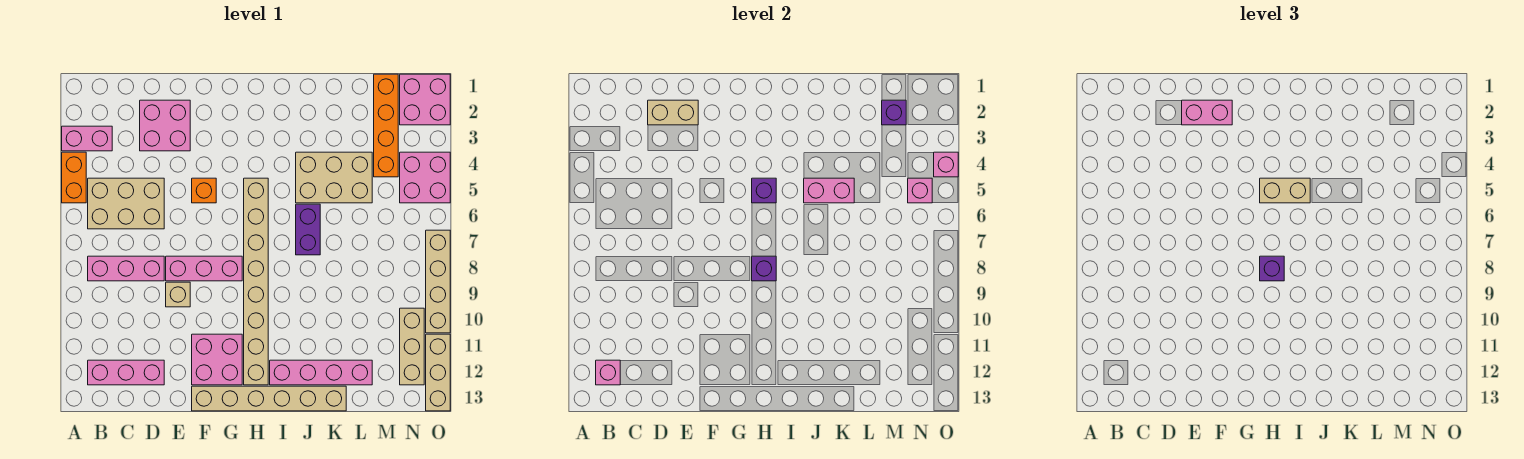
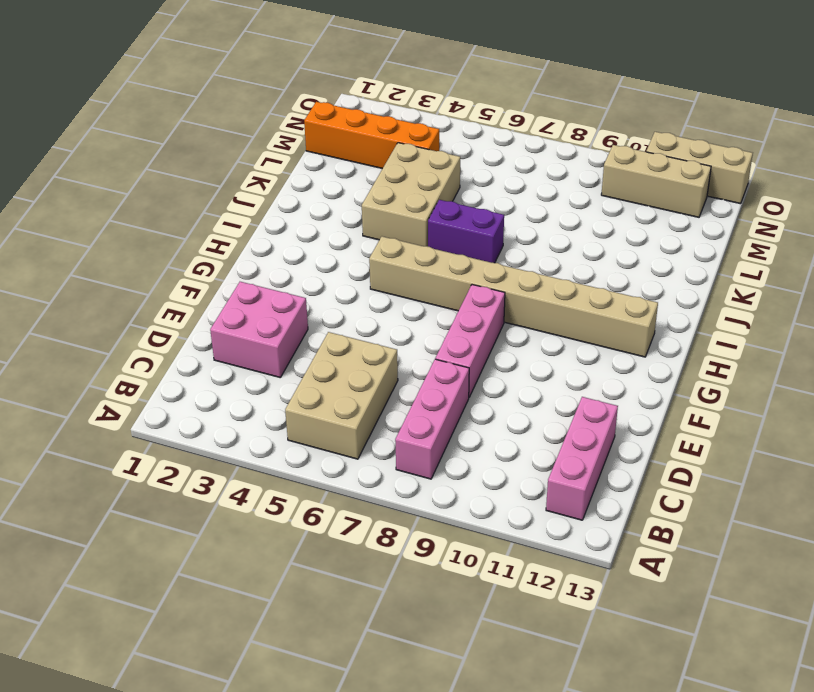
none -> pink brick A3:B3 level 1
none -> orange brick A4:A5 level 1
none -> tan brick E9 level 1
none -> orange brick F5 level 1

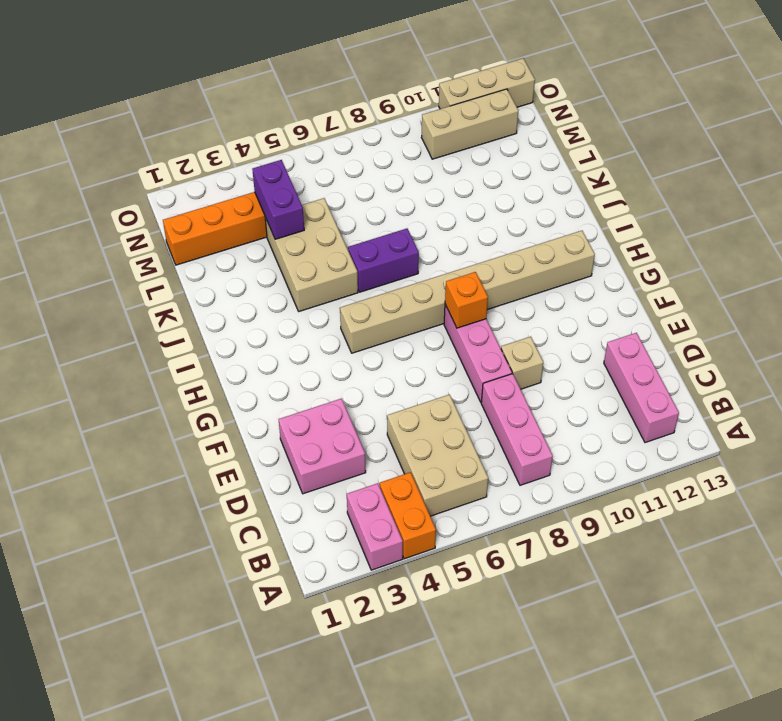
orange brick A4:B4 level 1 -> orange brick A4:A5 level 1
orange brick G8 level 2 -> orange brick F5 level 1
purple brick L4:M4 level 2 -> none
none -> pink brick F11:G12 level 1
none -> tan brick F13:K13 level 1
none -> pink brick I12:L12 level 1
none -> pink brick N1:O2 level 1

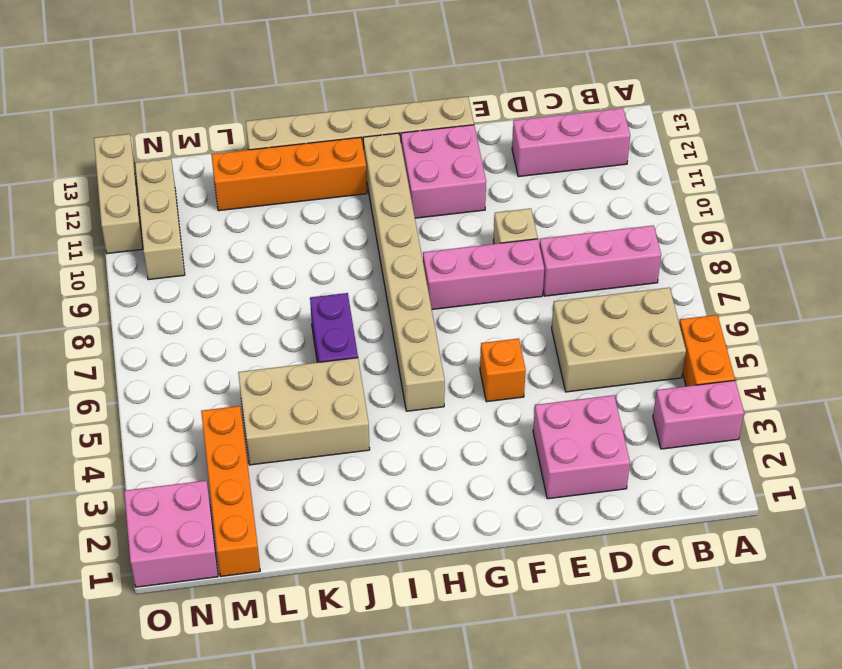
orange brick I12:L12 level 1 -> pink brick I12:L12 level 1
none -> pink brick N4:O5 level 1
none -> tan brick O7:O10 level 1
none -> pink brick B12 level 2
none -> tan brick D2:E2 level 2

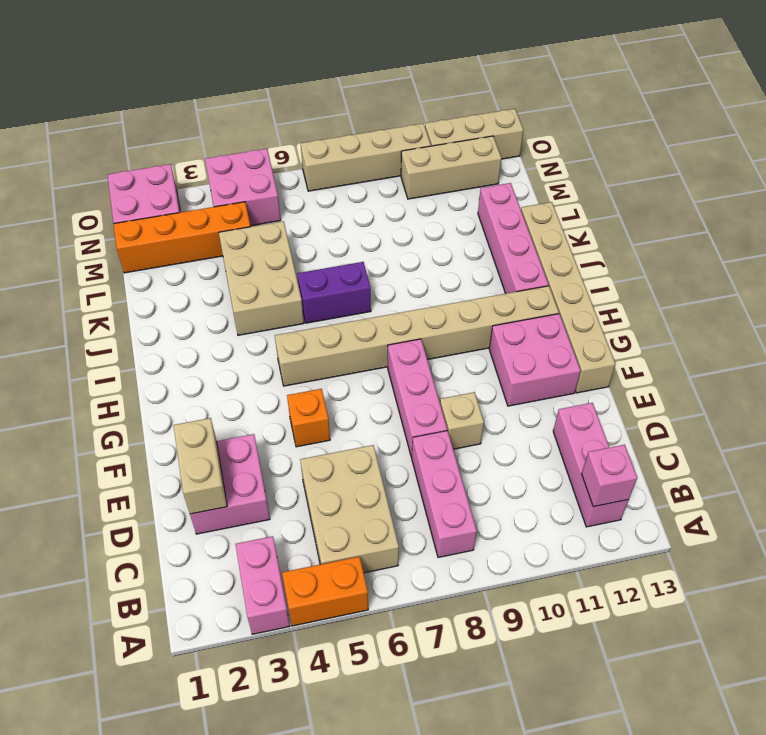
none -> purple brick H5 level 2
none -> purple brick H8 level 2
none -> pink brick J5:K5 level 2
none -> purple brick M2 level 2

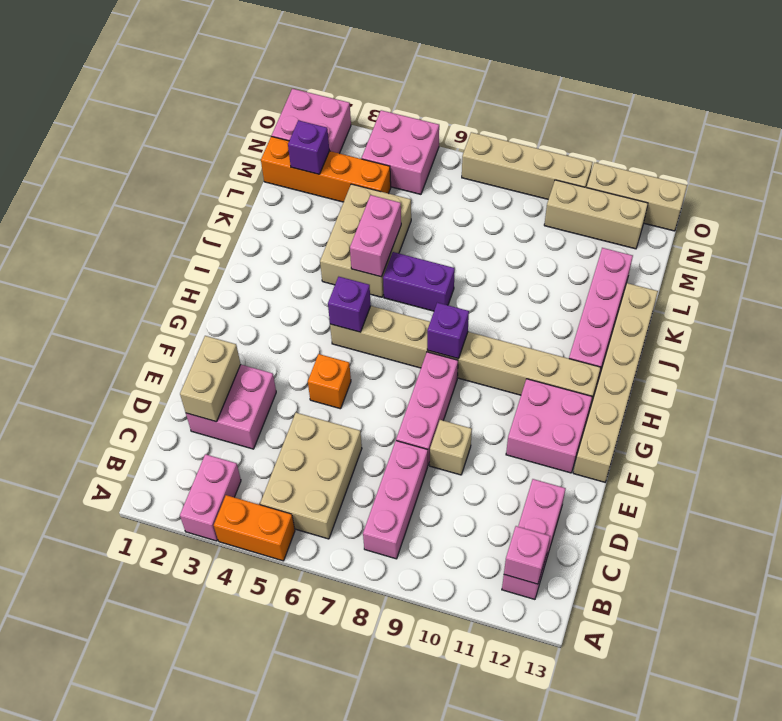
none -> pink brick N5 level 2
none -> pink brick O4 level 2
none -> pink brick E2:F2 level 3
none -> tan brick H5:I5 level 3

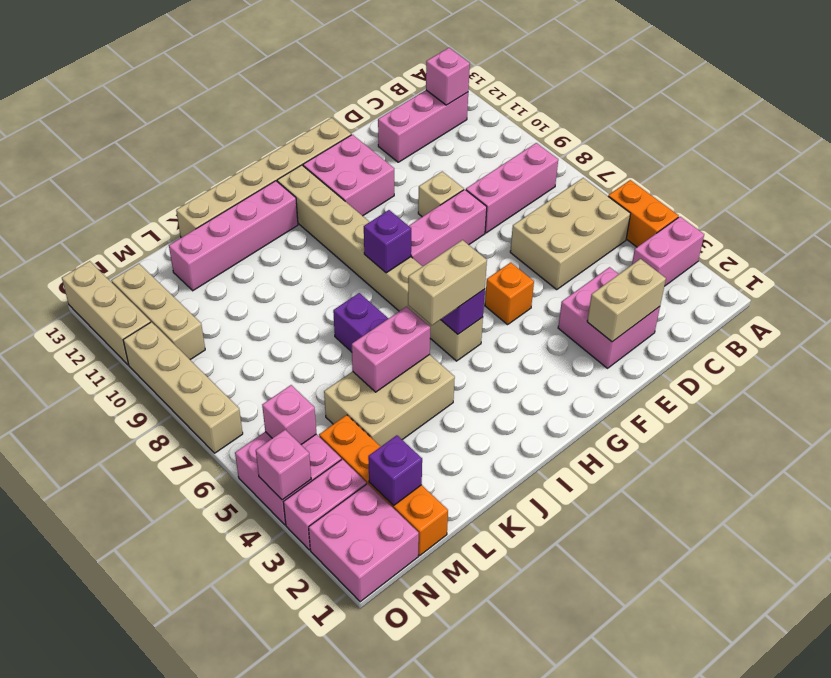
pink brick N3:O3 level 1 -> pink brick E2:F2 level 3
none -> purple brick H8 level 3

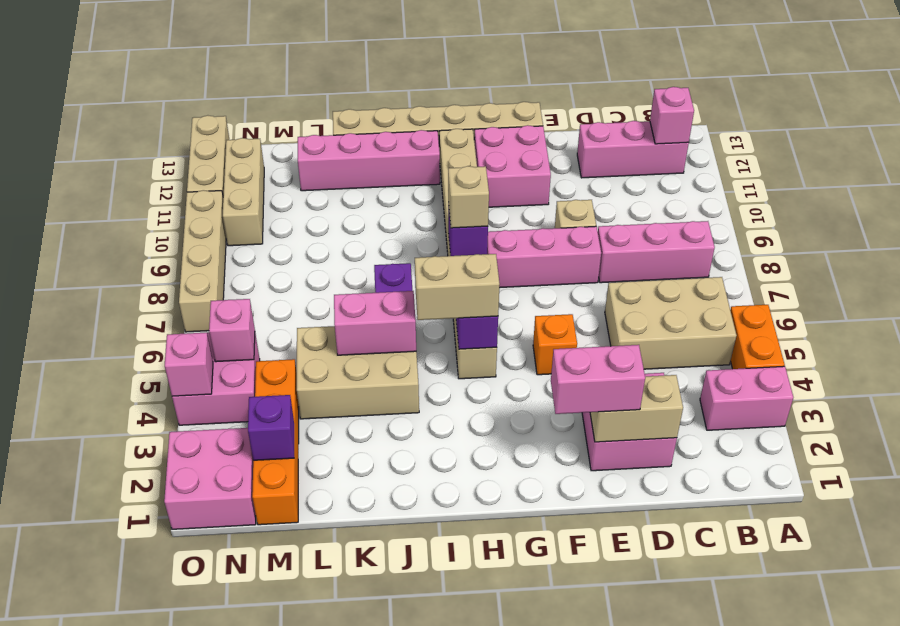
tan brick H8 level 3 -> purple brick H8 level 3

